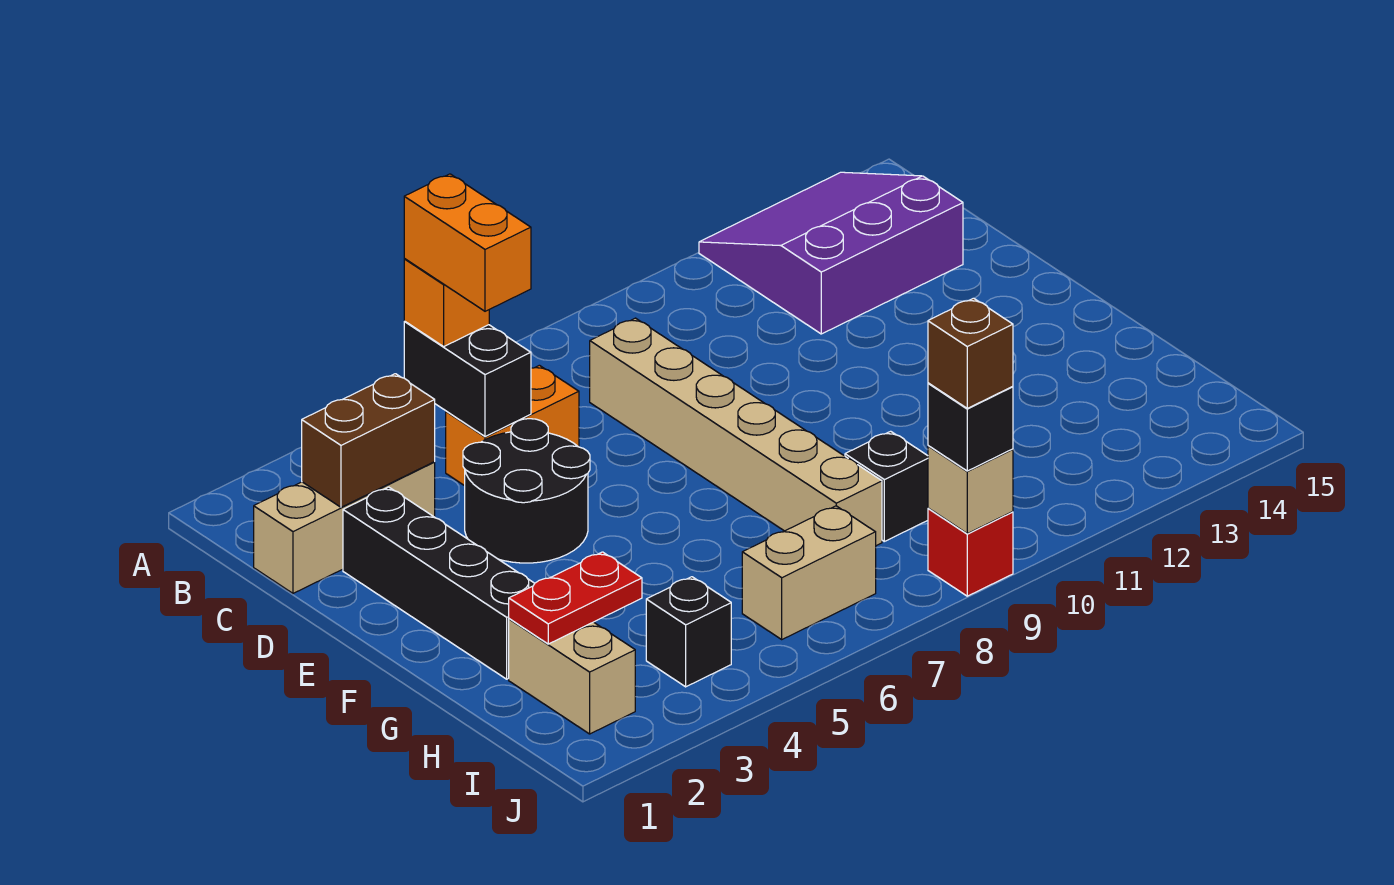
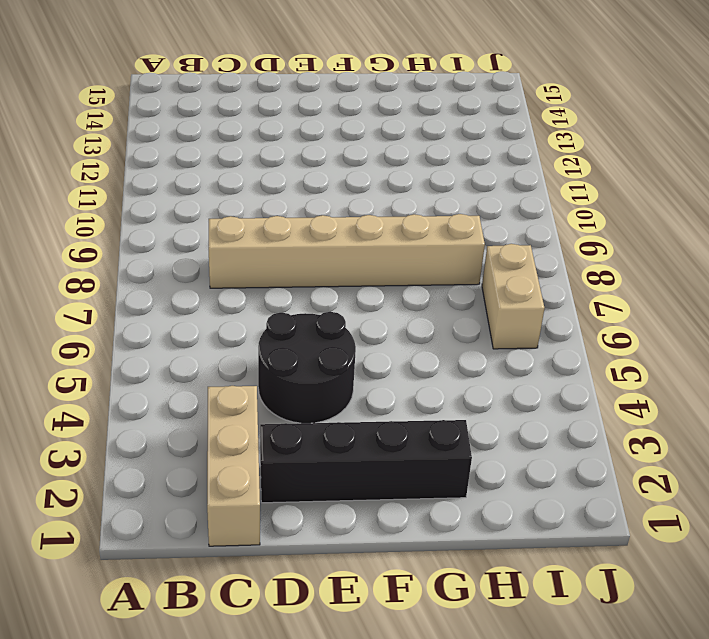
none -> purple slope A12:C14 level 1 top C
none -> orange brick C5:C6 level 1
none -> tan brick H2:I2 level 1

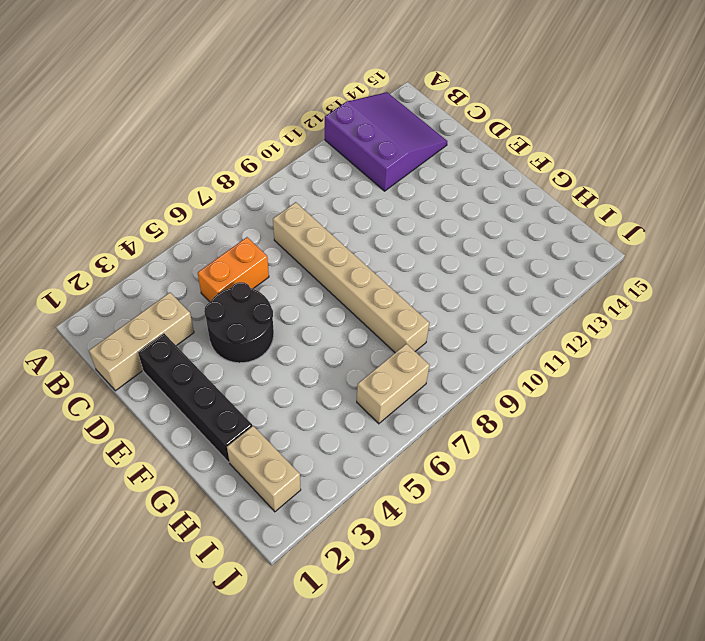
purple slope A12:C14 level 1 top 12 -> purple slope A12:C14 level 1 top C
none -> black brick H9 level 1
none -> black brick I4 level 1
none -> red brick J9 level 1

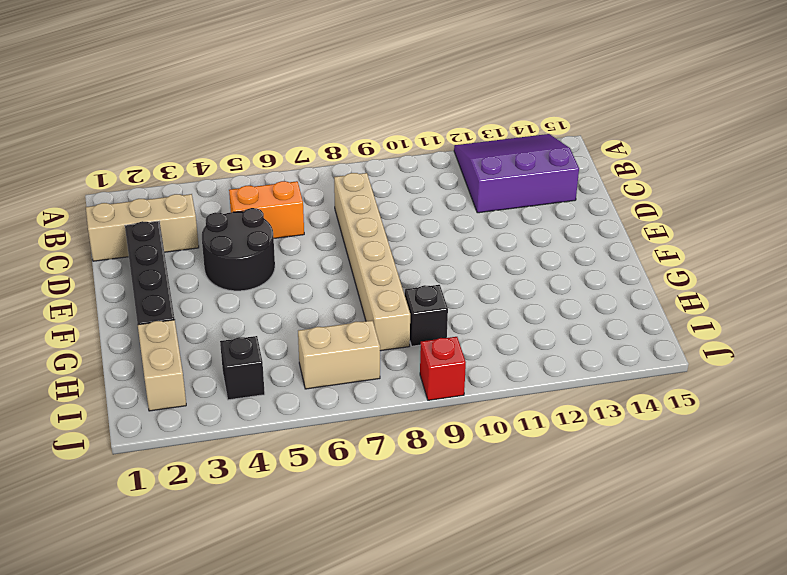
none -> black brick B5:C5 level 2
none -> brown brick C2:C3 level 2
none -> red plate H2:H3 level 2

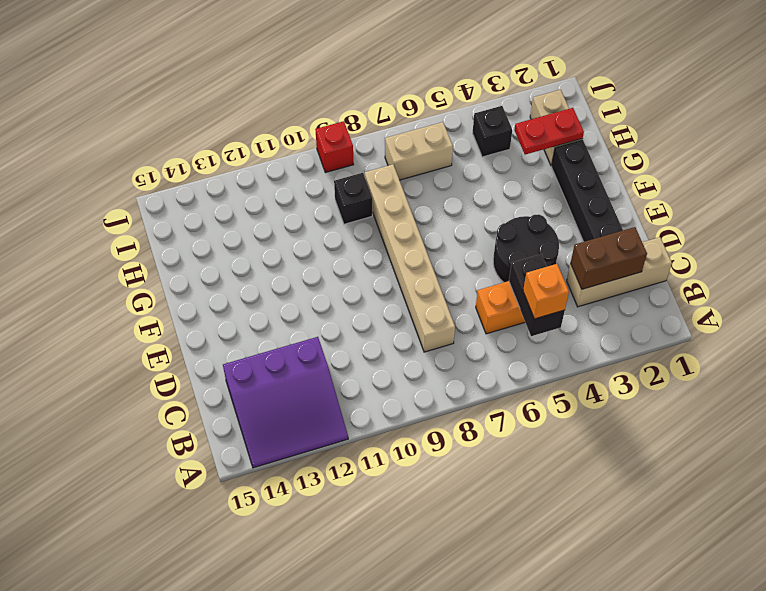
none -> tan brick J9 level 2
none -> black brick J9 level 3
none -> orange brick B5:C5 level 4

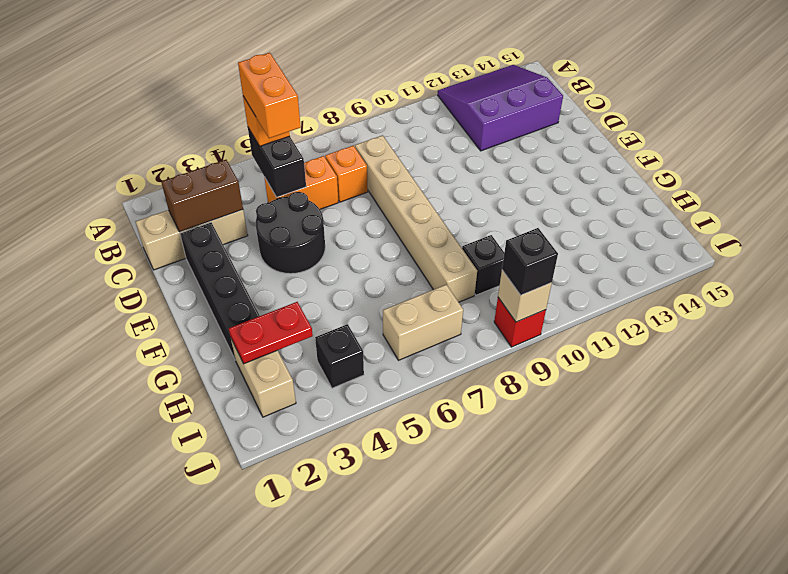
orange brick C7 level 1 -> none
none -> brown brick J9 level 4

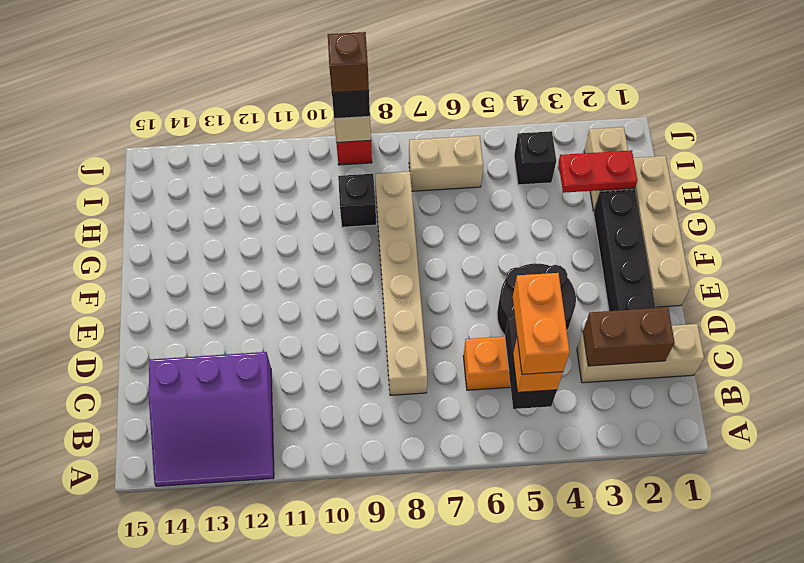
tan brick E1:H1 level 1 -> none

